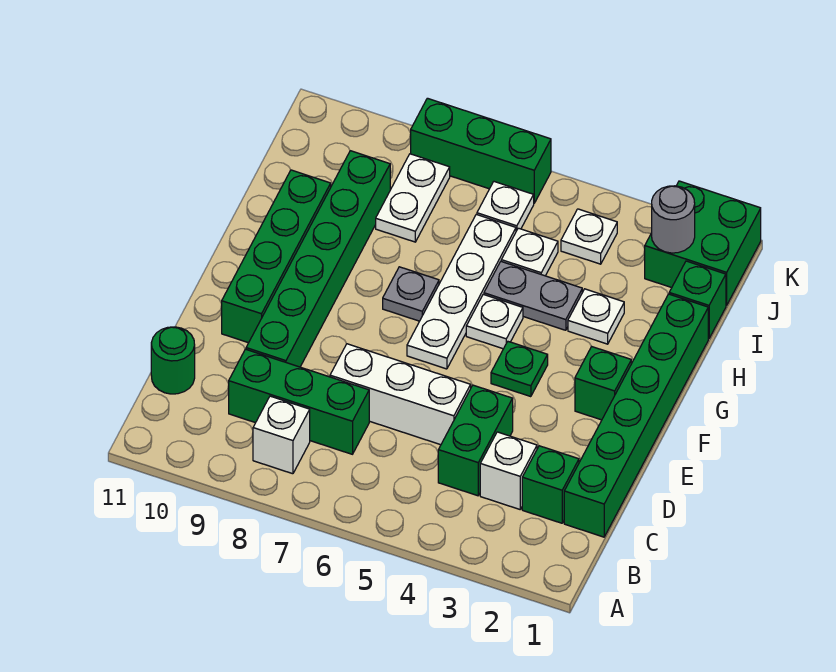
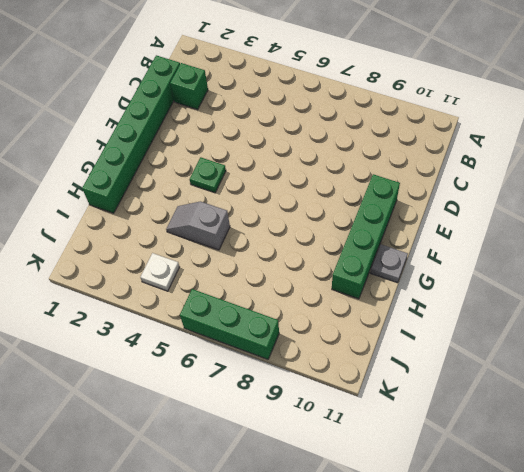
grey plate G11 level 1 -> grey plate G7 level 1
grey slope H4:H5 level 1 top 5 -> grey plate H4:H5 level 1
none -> white brick B8 level 1
none -> white brick C3 level 1
none -> green brick C4:D4 level 1

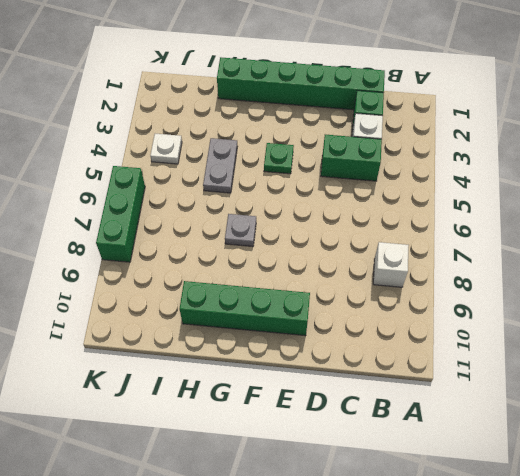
none -> green brick C7:C9 level 1
none -> green round brick C11 level 1
none -> white brick D5:D7 level 1

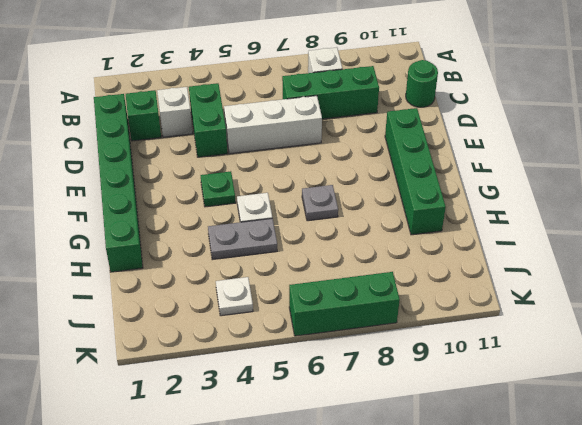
none -> green brick D9:I9 level 1
none -> green brick F2 level 1
none -> white plate F6:I6 level 1

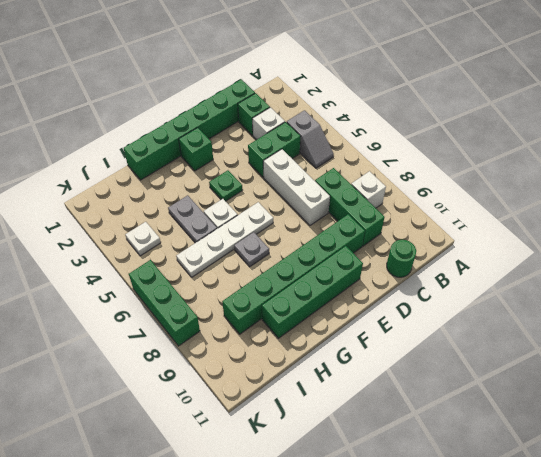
grey slope B4:B5 level 1 top 4 -> none
none -> white plate H3 level 1
none -> green brick I1 level 1
none -> white plate I5 level 1

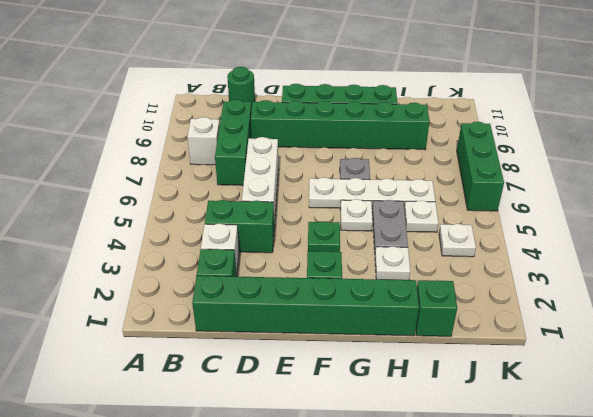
none -> white plate I8:J8 level 1
none -> green brick J1:K2 level 1
none -> white plate J6 level 1

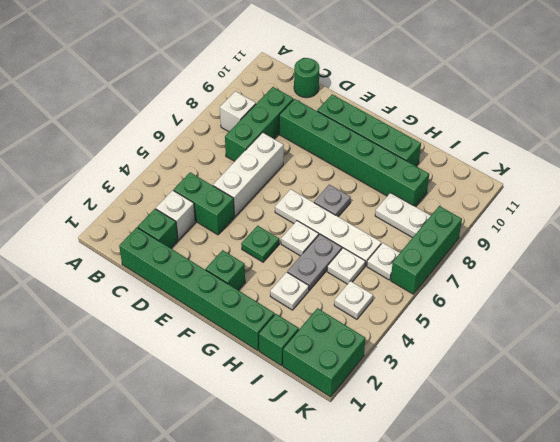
none -> grey round brick J2 level 2

